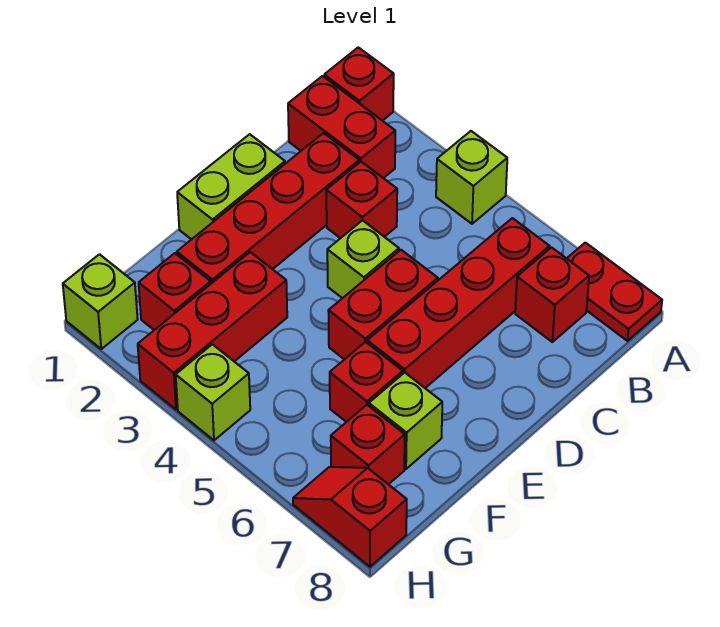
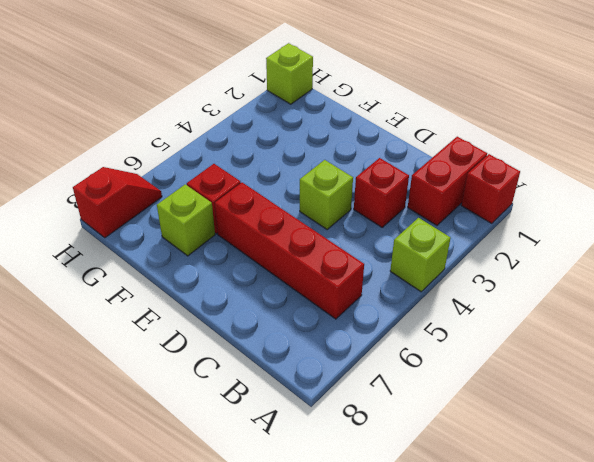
none -> red plate A7:A8 level 1
none -> red brick B7 level 1
none -> red brick C2:F2 level 1

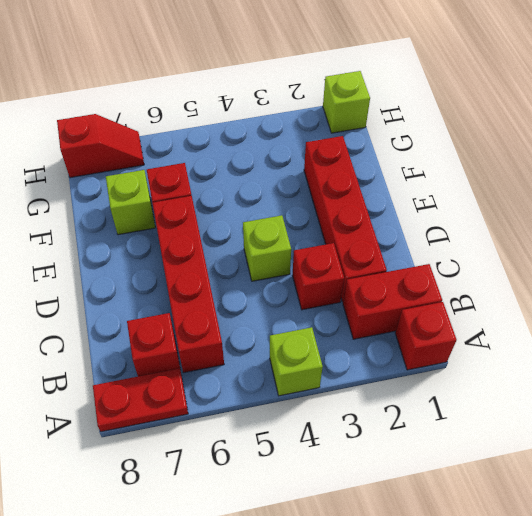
none -> lime brick D1:E1 level 1
none -> red brick D5:E5 level 1
none -> red brick F3:H3 level 1

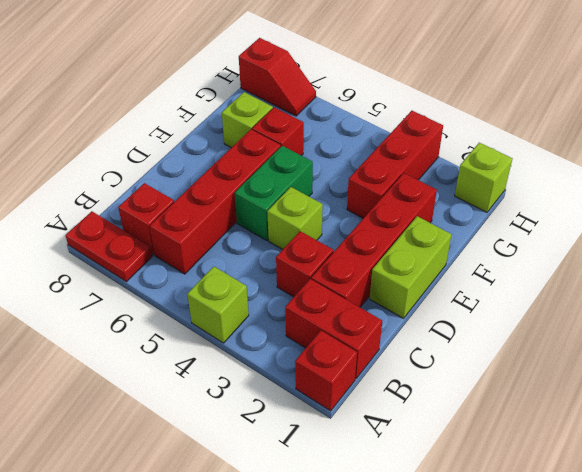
green brick D5:E5 level 1 -> red brick D5:E5 level 1
none -> red brick G2 level 1
none -> red brick G7 level 1
none -> lime brick H4 level 1

